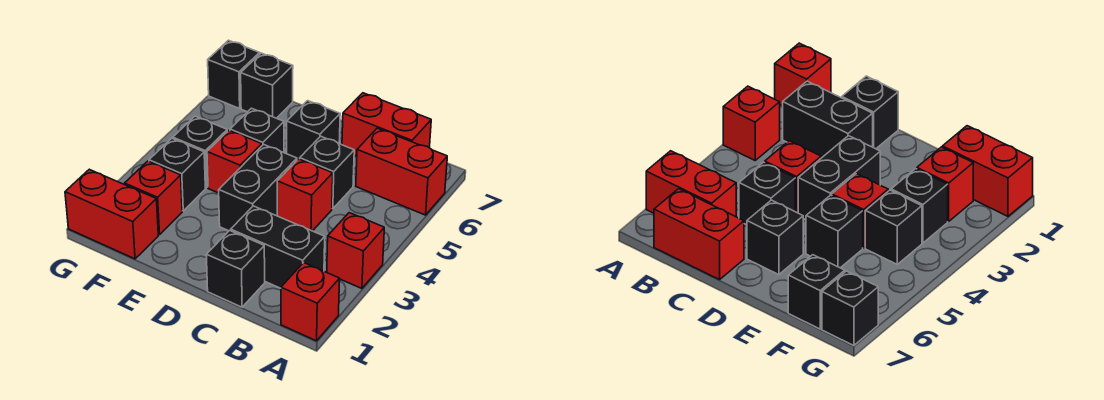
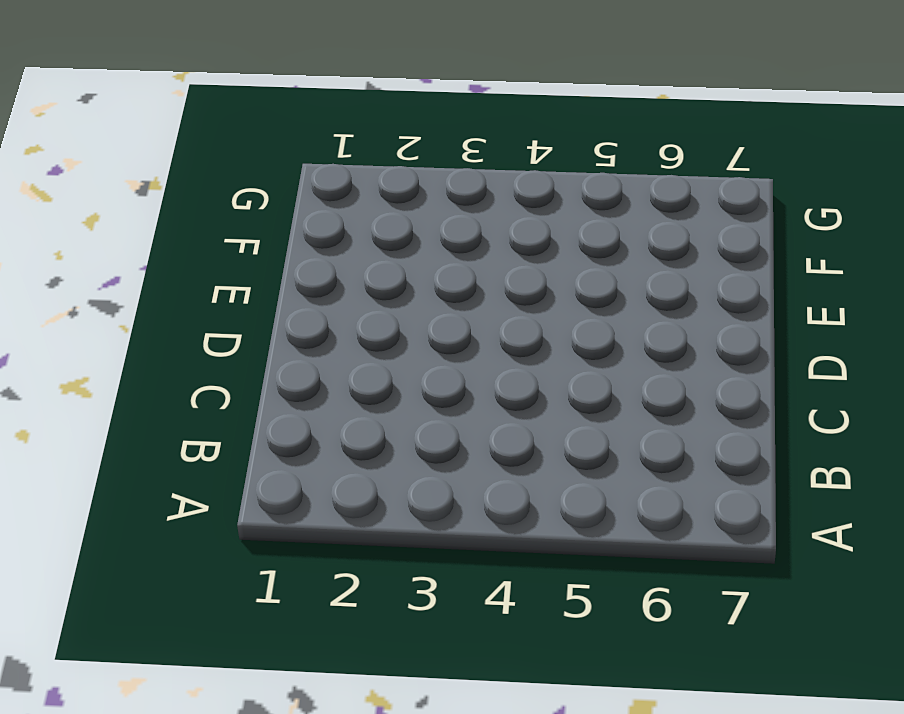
none -> red brick A1 level 1
none -> red brick A3 level 1
none -> red brick A6:B6 level 1

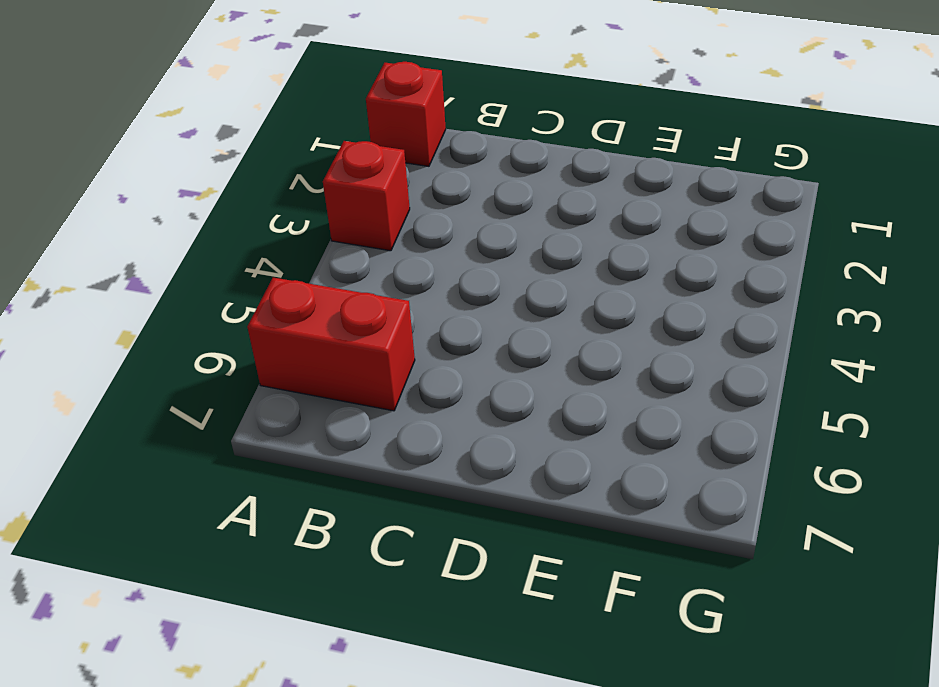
none -> black brick B2:C2 level 1
none -> red brick B7:C7 level 1
none -> black brick C1 level 1

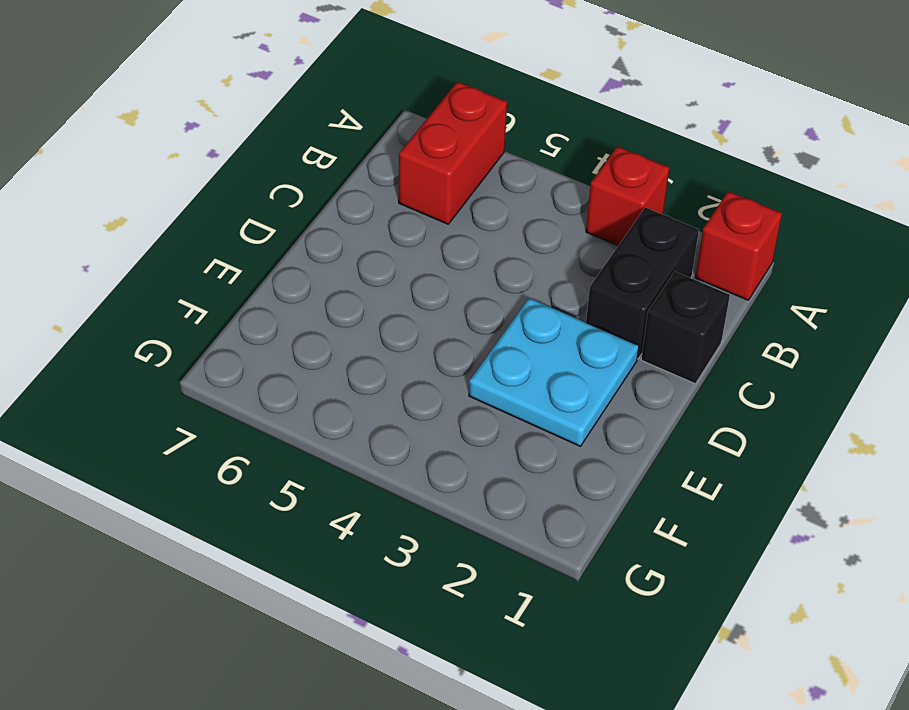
cyan plate D2:E3 level 1 -> black brick D3:D4 level 1
none -> red brick B7:C7 level 1
none -> red brick C4 level 1
none -> black brick C5 level 1

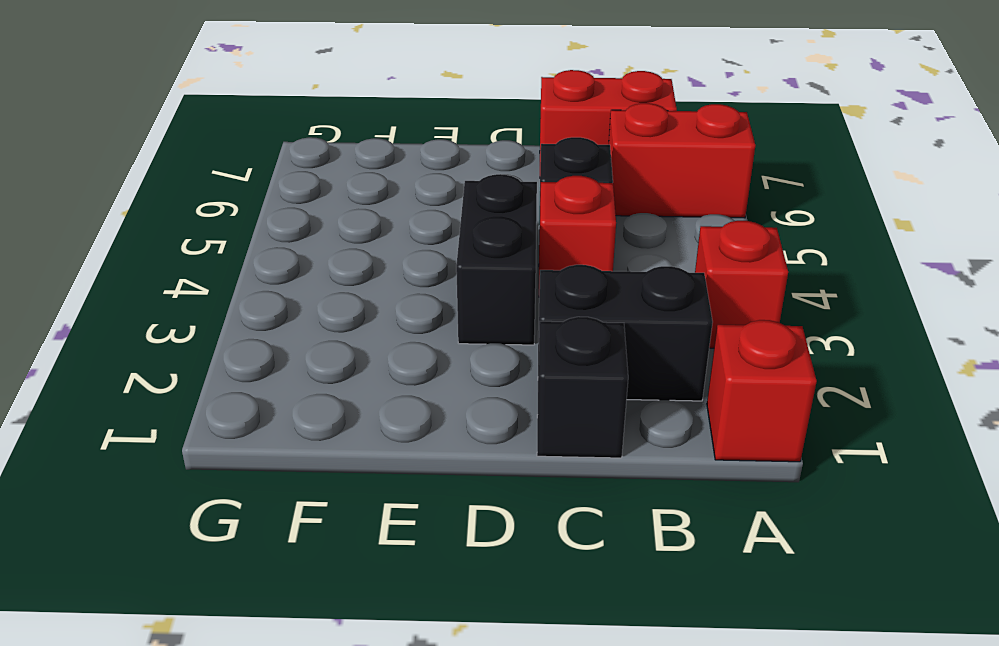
none -> black brick D6 level 1
none -> red brick E4 level 1
none -> black brick E5 level 1

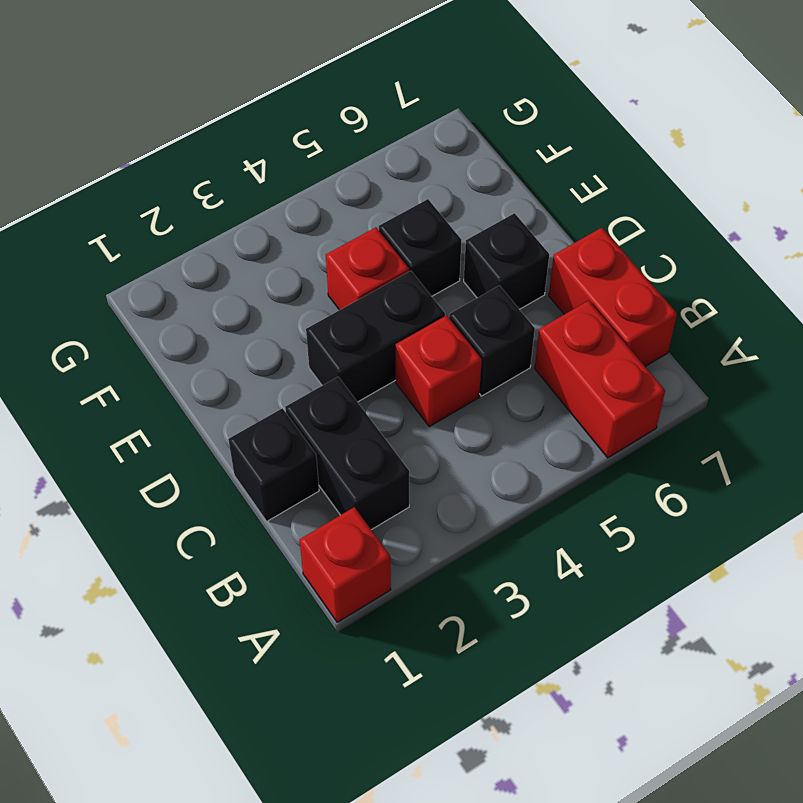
none -> red brick A3 level 1
none -> red brick F1:G1 level 1
none -> red brick F2 level 1

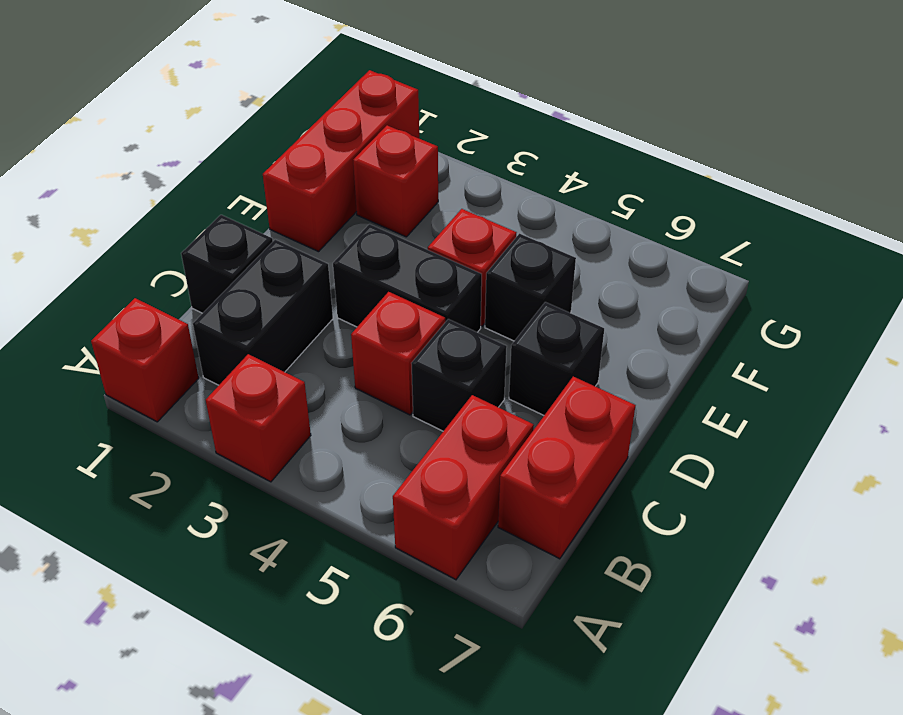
red brick E1:G1 level 1 -> red brick F1:G1 level 1
none -> black brick F3 level 1
none -> black brick F4 level 1
none -> black brick F7 level 1

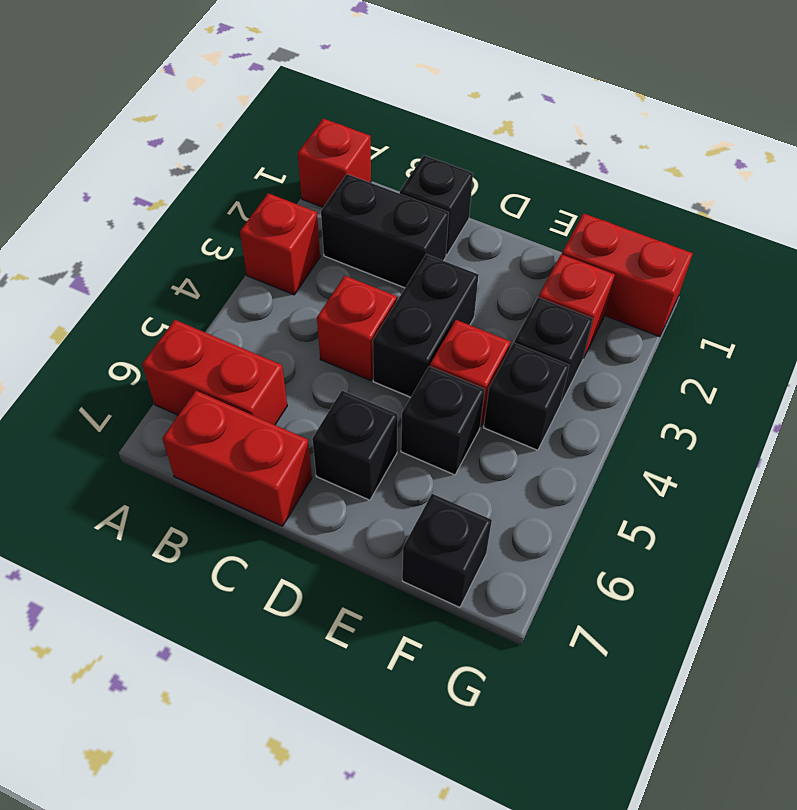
none -> black brick C5 level 1
none -> black brick G7 level 1

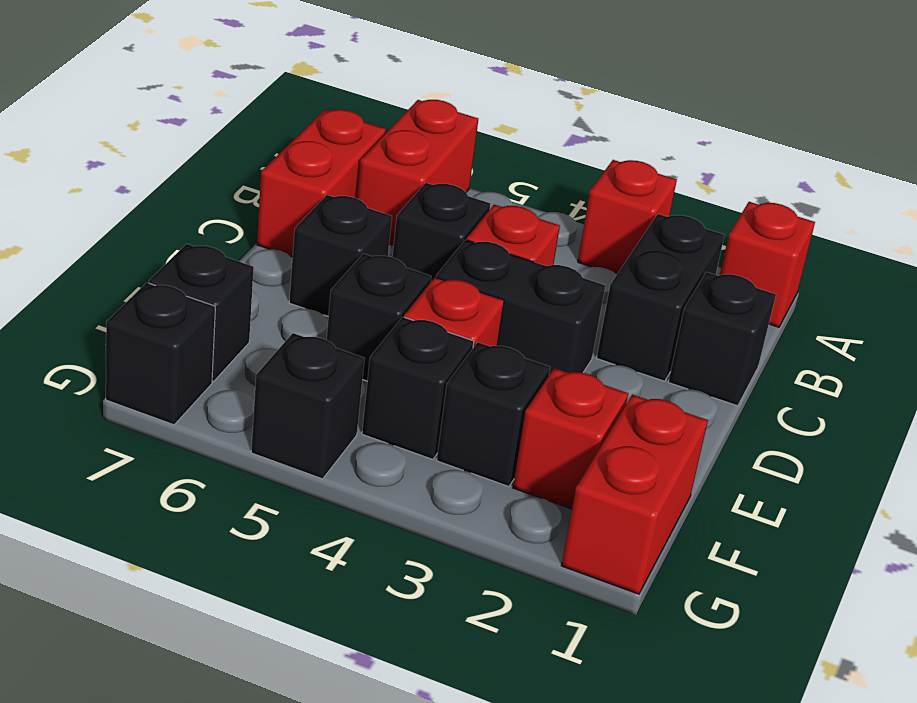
black brick G5 level 1 -> none

